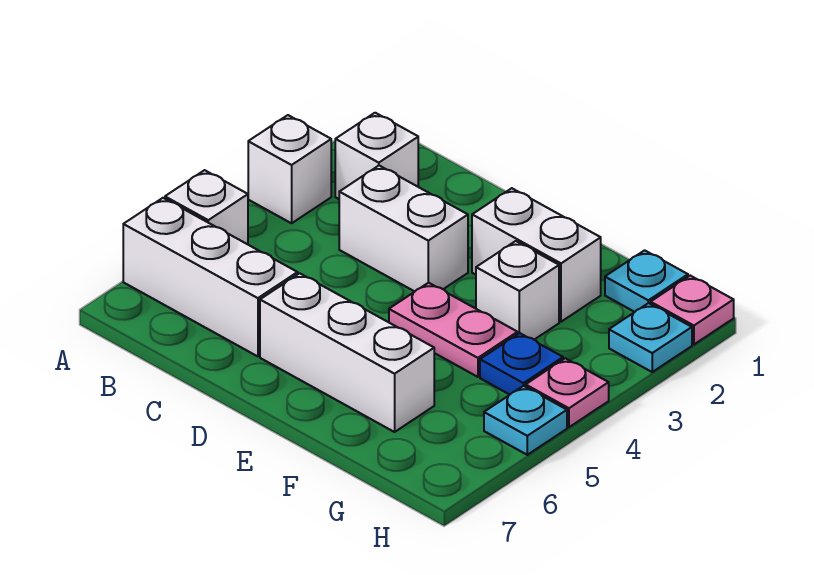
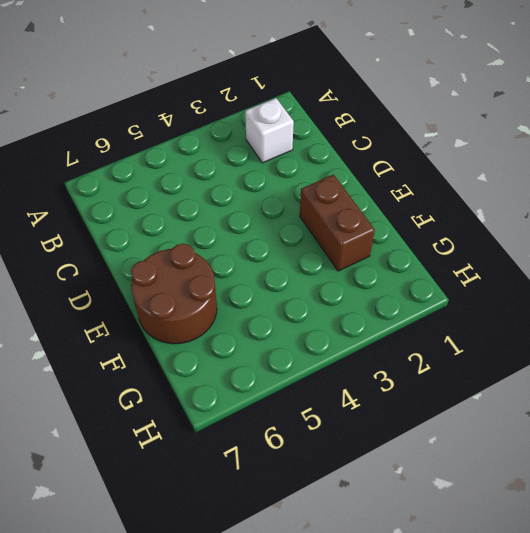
brown brick E2:F2 level 1 -> white brick E2:F2 level 1
brown round brick E6:F7 level 1 -> white brick D6:F6 level 1
none -> white brick A3 level 1
none -> white brick A5 level 1
none -> white brick A6:C6 level 1

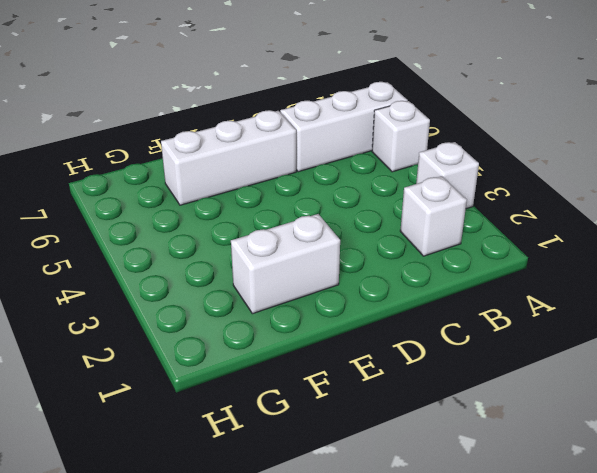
none -> white brick C3:D3 level 1
none -> pink plate E4:F4 level 1
none -> white brick F3 level 1

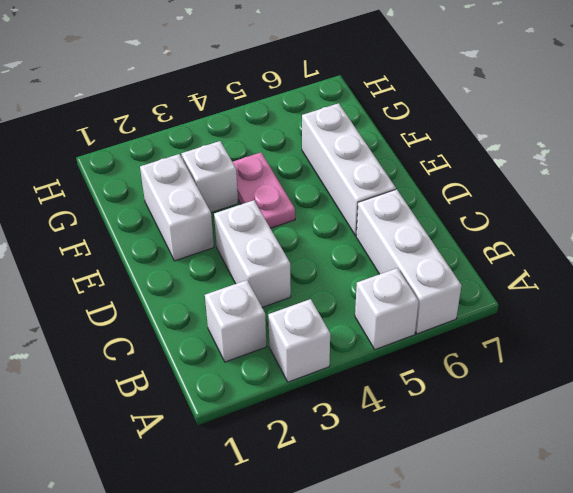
none -> cyan plate G1 level 1
none -> blue plate G4 level 1
none -> pink plate H1 level 1

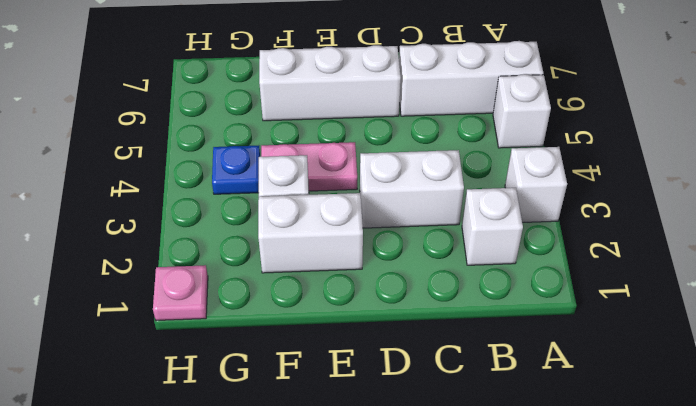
none -> cyan plate G1 level 1
none -> cyan plate H2 level 1
none -> pink plate H4 level 1

